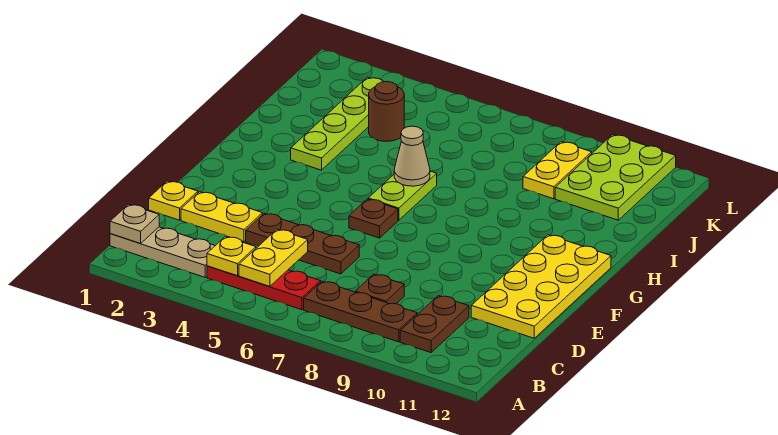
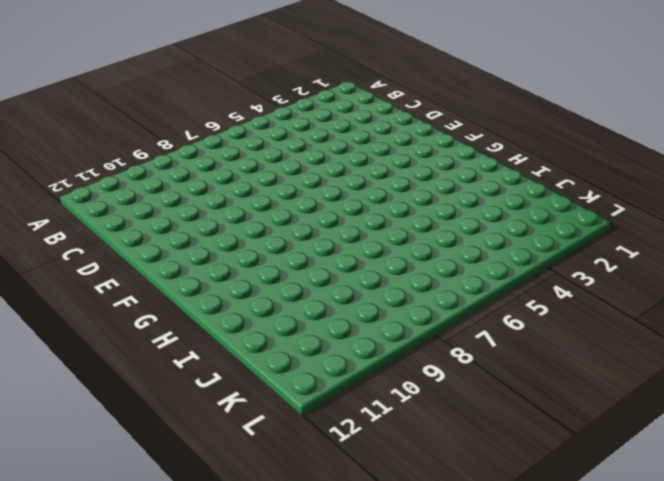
none -> tan plate B1:B3 level 1
none -> red plate B4:B6 level 1
none -> brown plate B7:B9 level 1

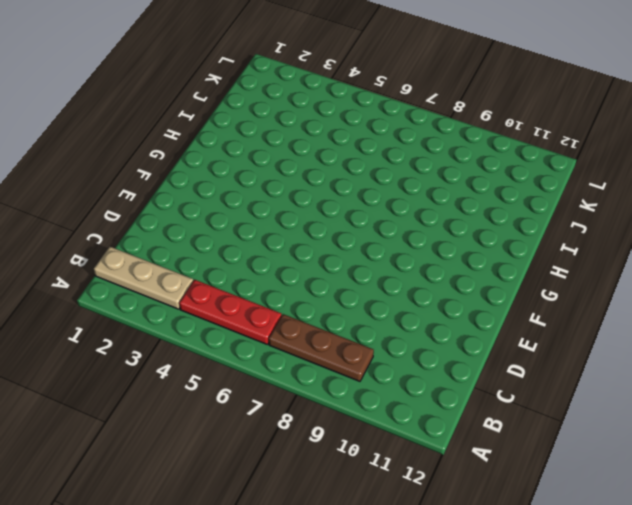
none -> brown plate B10:C10 level 1
none -> brown plate C8 level 1
none -> yellow plate D1 level 1

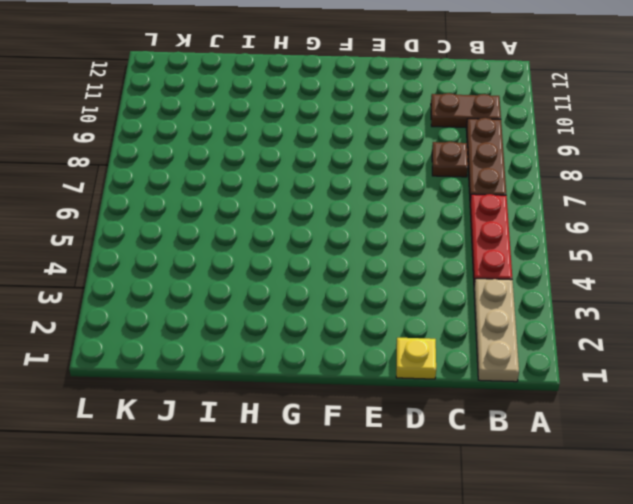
none -> yellow plate D2:D3 level 1
none -> brown plate D4:D6 level 1
none -> yellow plate D11:G12 level 1

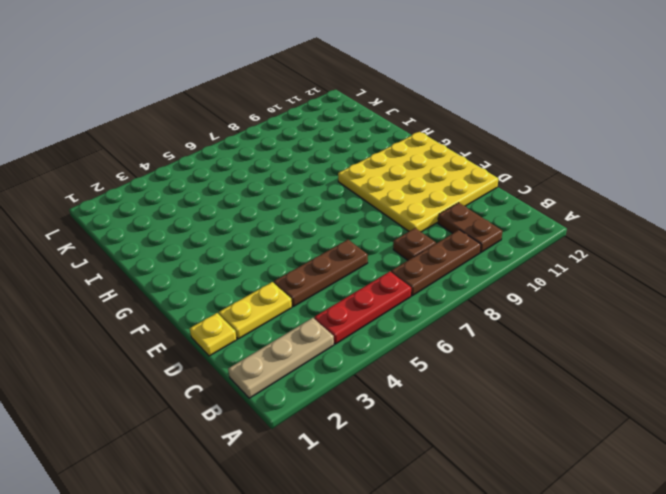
yellow plate D9:G12 level 1 -> yellow plate D11:G12 level 1
none -> brown plate F6 level 1
none -> lime plate G6:H6 level 1
none -> lime plate H3:K3 level 1

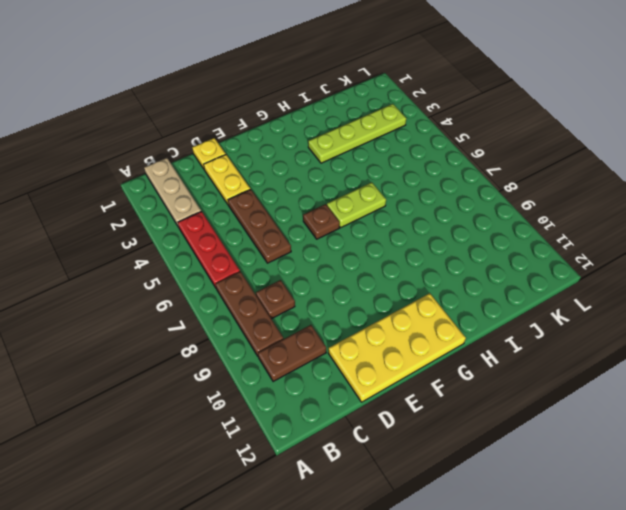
none -> brown round brick J4 level 1
none -> yellow plate J9:K9 level 1
none -> lime plate J10:L11 level 1

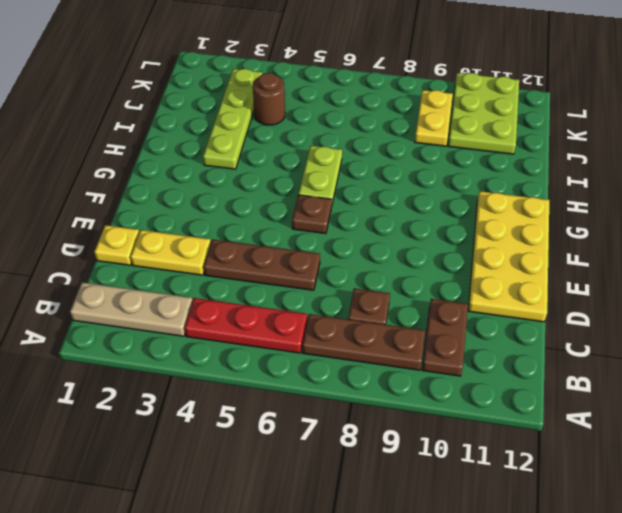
none -> tan plate B1 level 2
none -> yellow plate B4 level 2
none -> yellow plate B5:C5 level 2

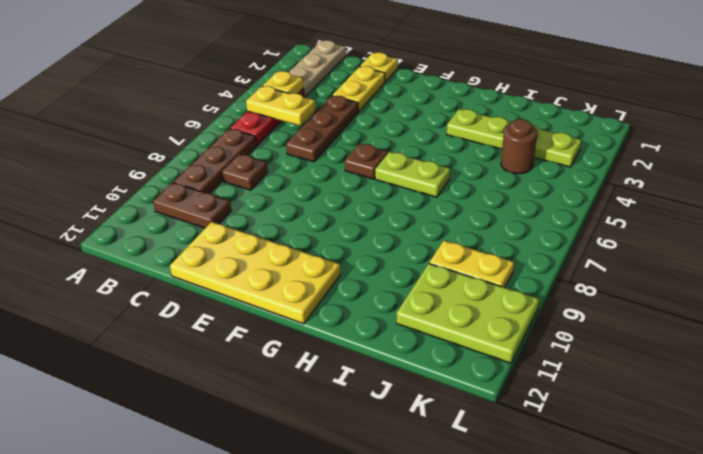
none -> tan plate B1 level 2
none -> tan cone H6 level 2

